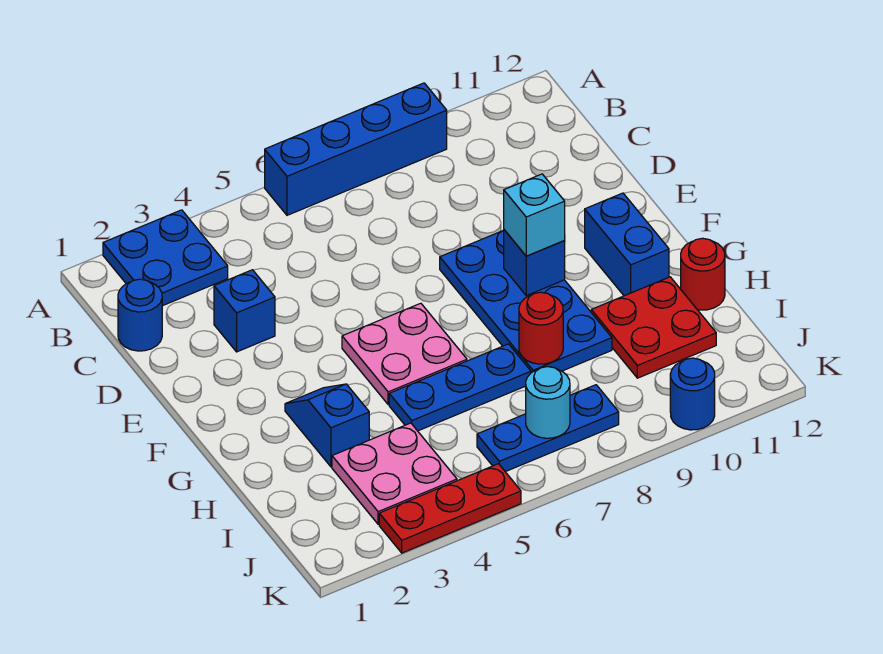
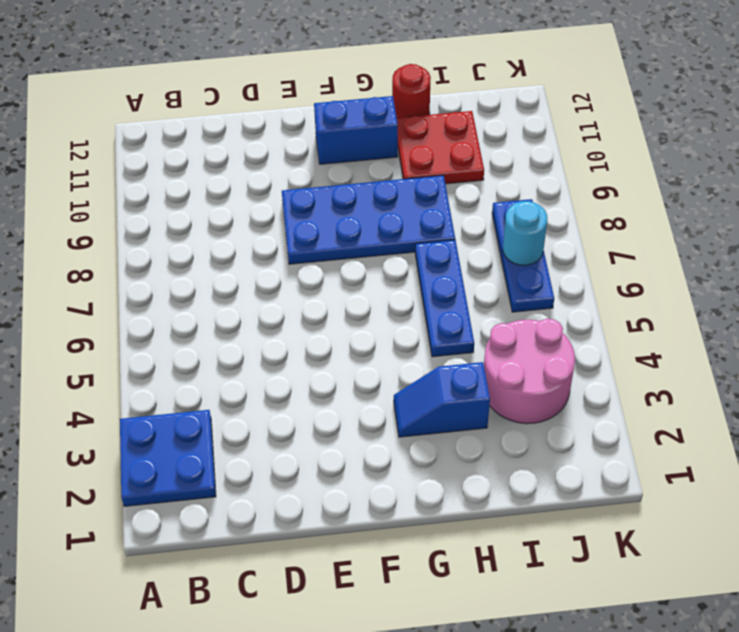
pink round brick I3:J4 level 1 -> pink plate I3:J4 level 1
none -> blue brick A6:A9 level 1
none -> blue round brick C1 level 1
none -> blue brick D3 level 1

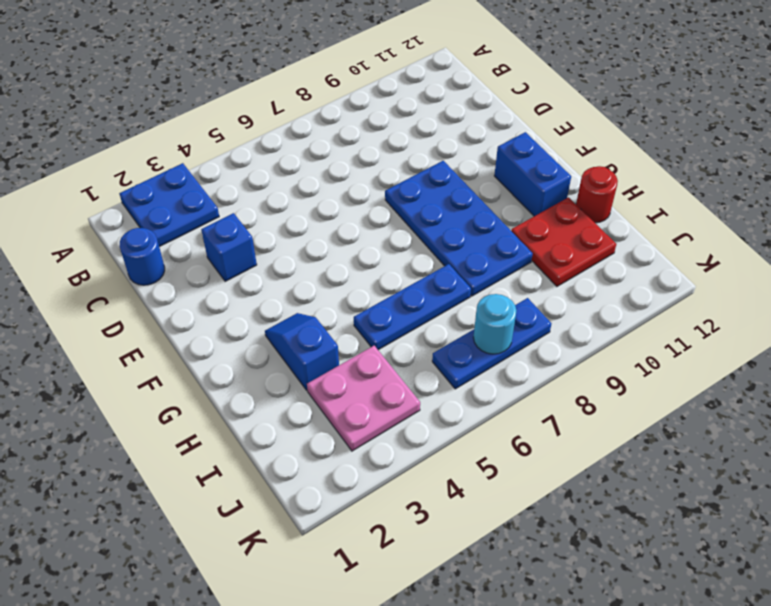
none -> blue brick A6:A9 level 1
none -> pink plate F5:G6 level 1
none -> red plate K3:K5 level 1

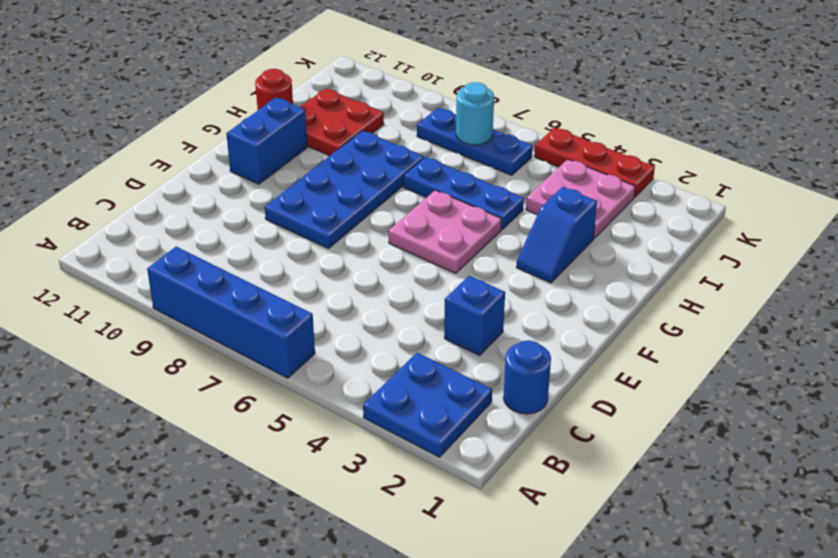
none -> blue round brick K10 level 1
none -> blue brick F9 level 2
none -> red round brick H8 level 2

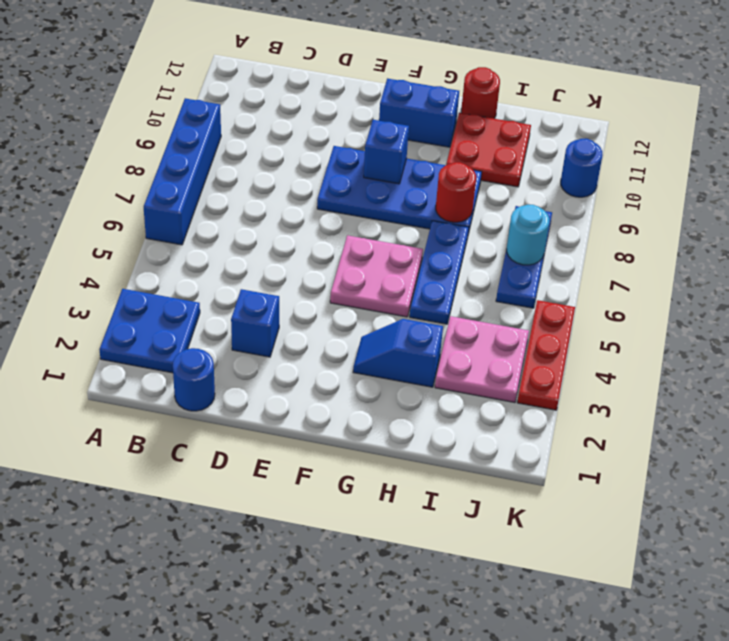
none -> cyan brick F9 level 3

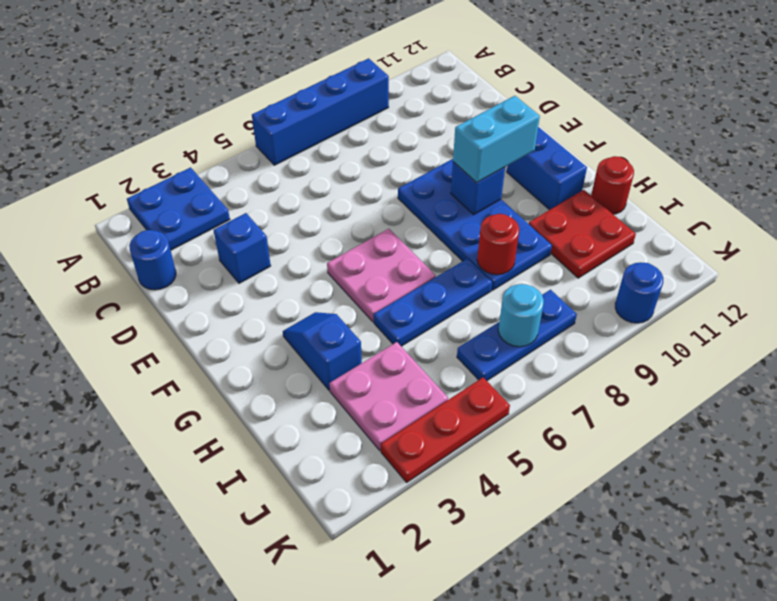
cyan brick F9:F10 level 3 -> cyan brick F9 level 3

